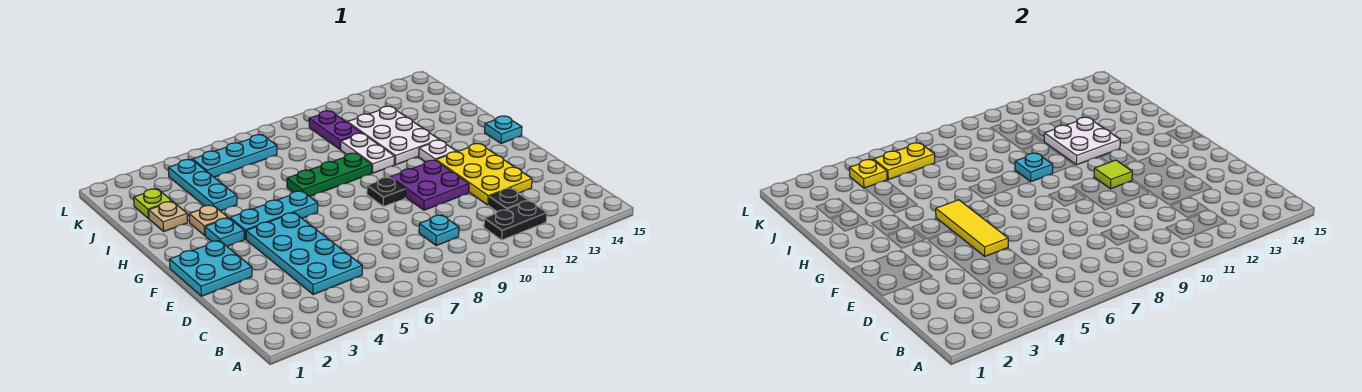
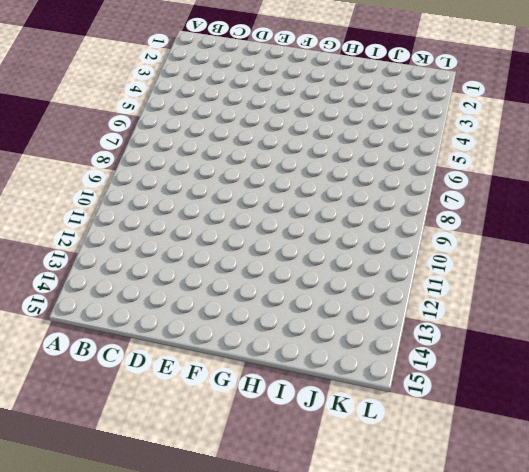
none -> black plate B11:B12 level 1
none -> cyan plate C4:F5 level 1
none -> cyan plate C9 level 1

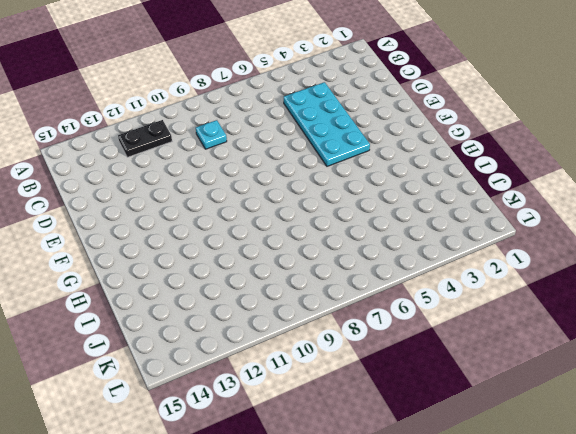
none -> black plate C12 level 1
none -> yellow plate D12:F13 level 1
none -> cyan plate E1:F2 level 1

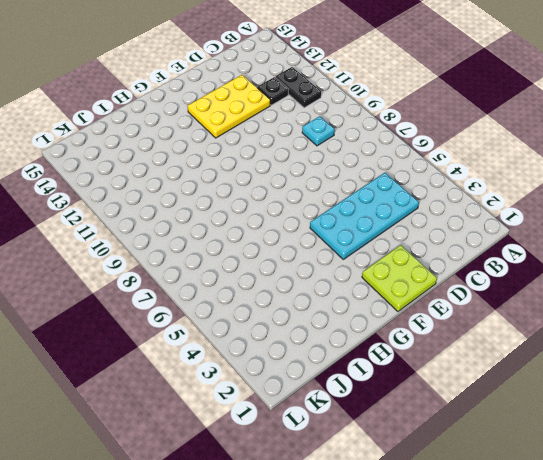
lime plate E1:F2 level 1 -> cyan plate E1:F2 level 1
none -> purple plate E10:F11 level 1
none -> black plate F9 level 1
none -> cyan plate G3 level 1

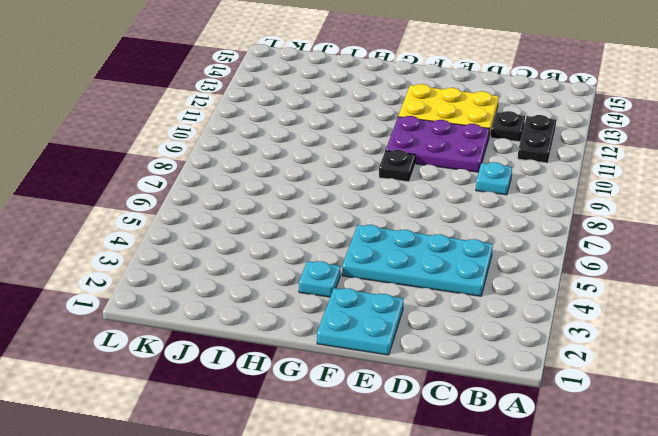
purple plate D10:F11 level 1 -> purple plate E10:F11 level 1
none -> cyan plate G4:G6 level 1
none -> white plate G12 level 1
none -> cyan plate G15 level 1

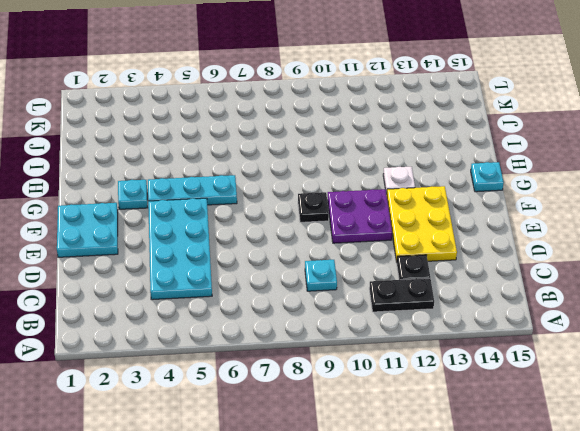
none -> tan plate H3 level 1
none -> green plate H7:H9 level 1
none -> white plate H10:I10 level 1

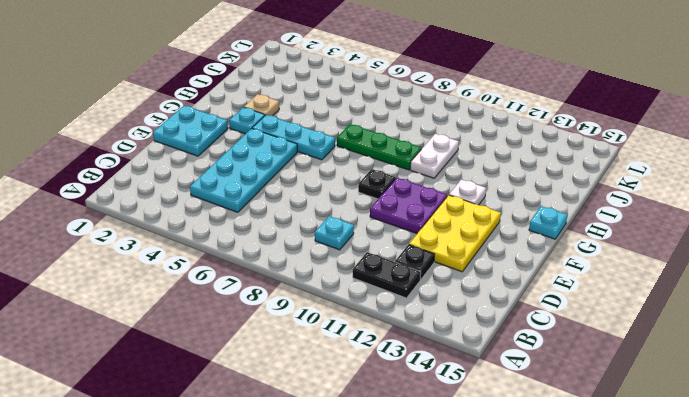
none -> white plate H11:J12 level 1
none -> tan plate I2 level 1
none -> cyan plate I4:K4 level 1

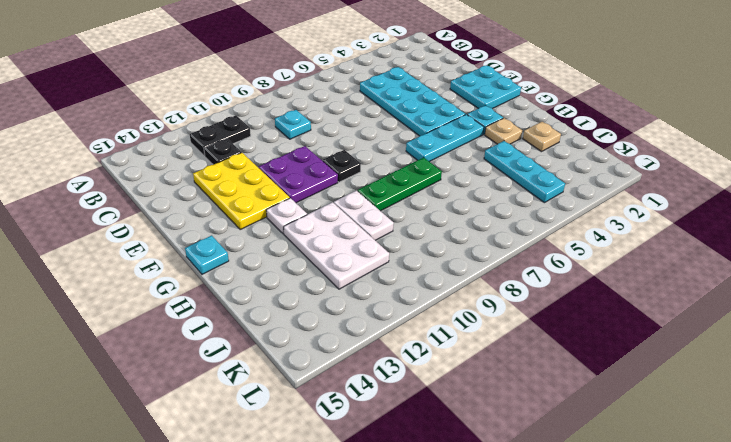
none -> lime plate J2 level 1
none -> purple plate J10:K10 level 1
none -> cyan plate K5:K7 level 1

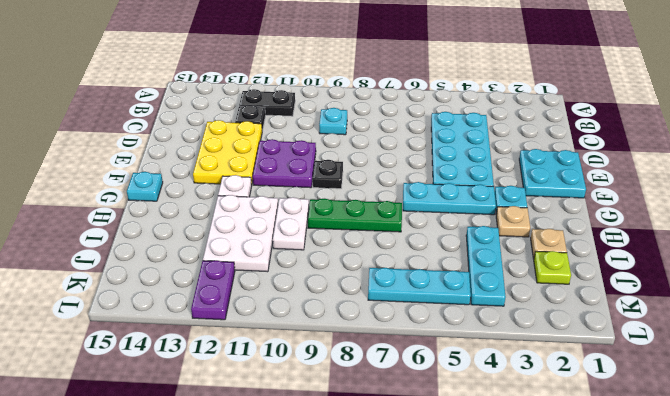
purple plate K12:L12 level 1 -> purple plate J10:K10 level 1
none -> yellow tile E5:G5 level 2
none -> lime tile F11 level 2
none -> cyan plate H9 level 2

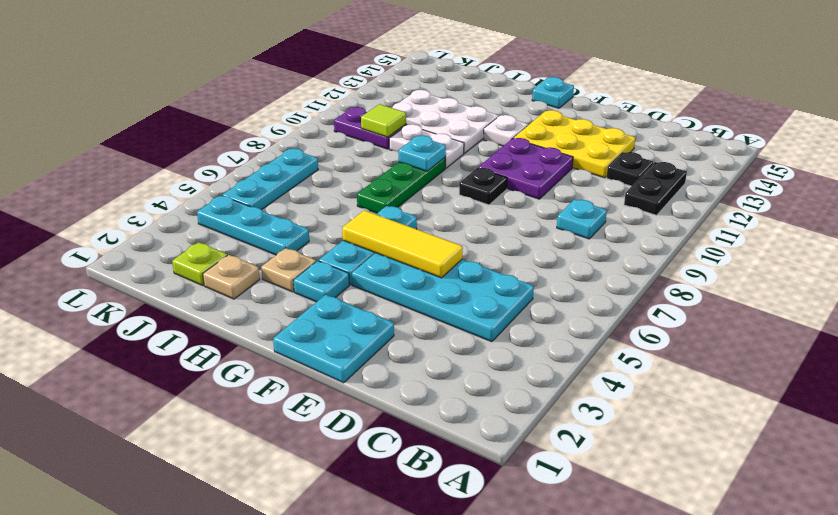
lime tile J10 level 2 -> lime tile F11 level 2
none -> white plate H11:I12 level 2
none -> yellow plate K4 level 2
none -> yellow plate K5:K6 level 2

